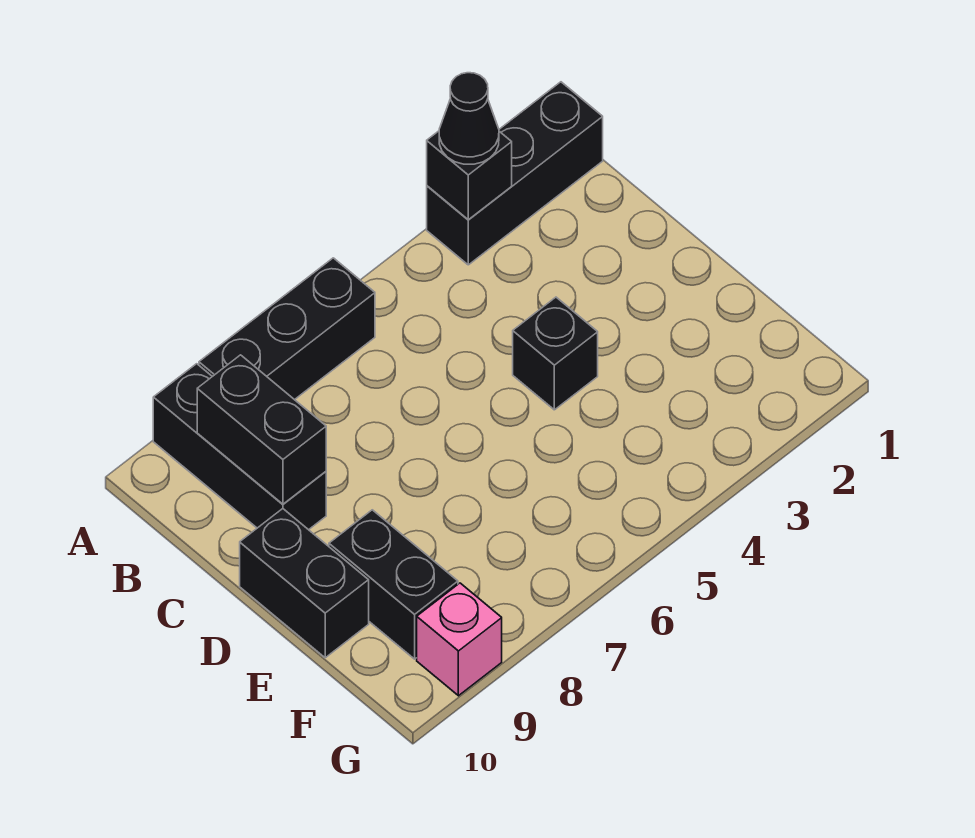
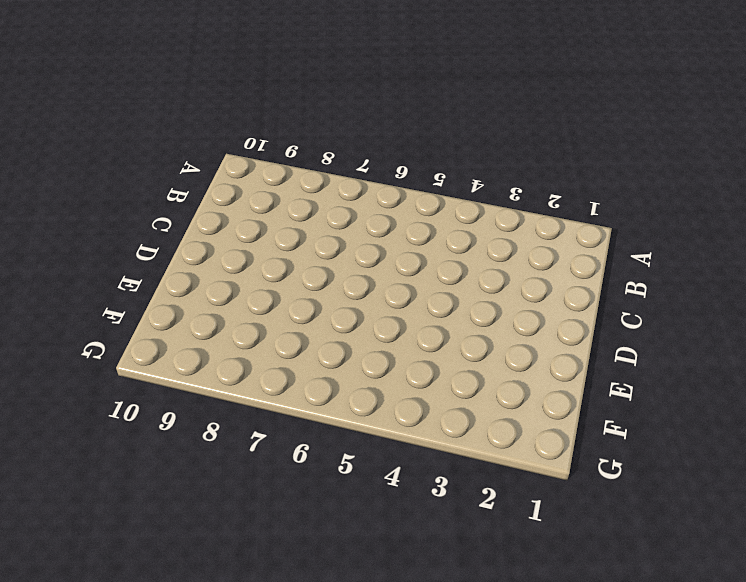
none -> black brick A1:A3 level 1
none -> black brick A6:A8 level 1

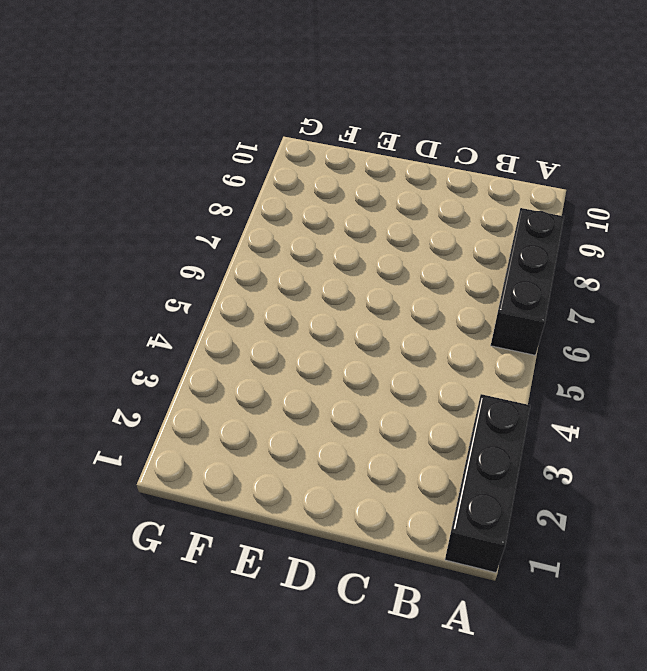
none -> black brick A9:C9 level 1
none -> black brick D4 level 1

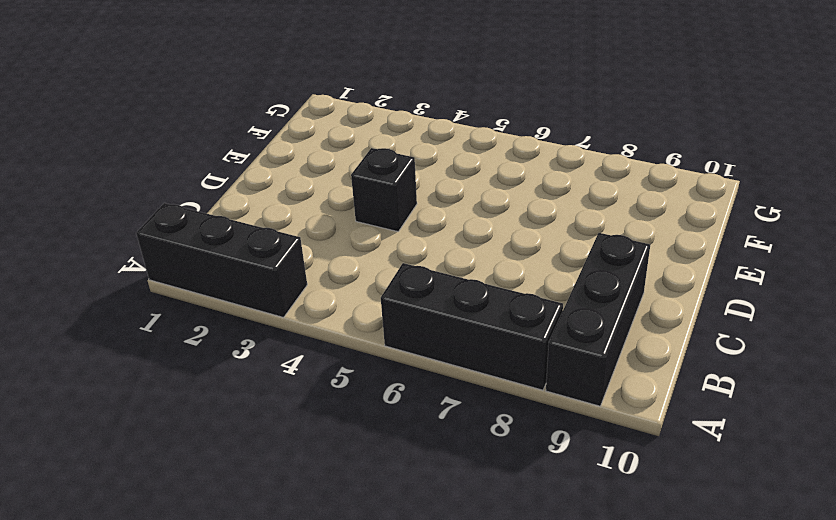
none -> black brick D10:E10 level 1
none -> black brick E9:F9 level 1

